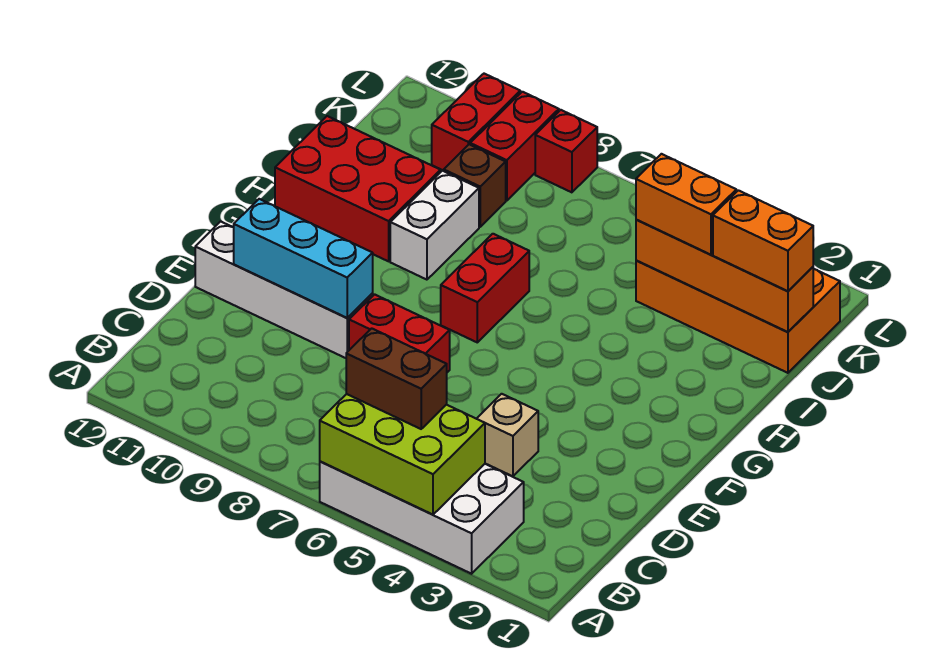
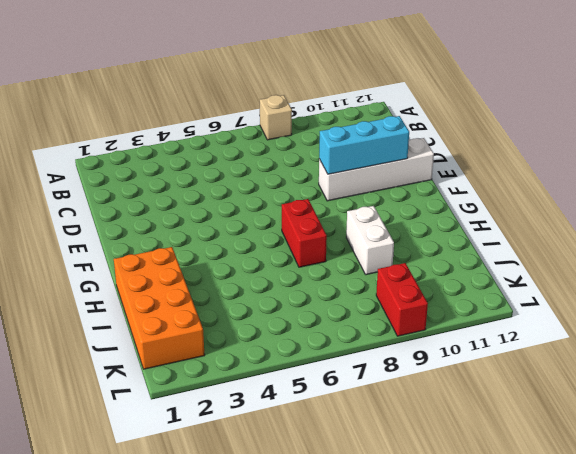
tan brick A8 level 1 -> tan brick D4 level 1
orange brick H1:K2 level 1 -> orange brick J1:K4 level 1
none -> white brick A3:B6 level 1
none -> red brick E7:E8 level 1
none -> red brick H10:I12 level 1

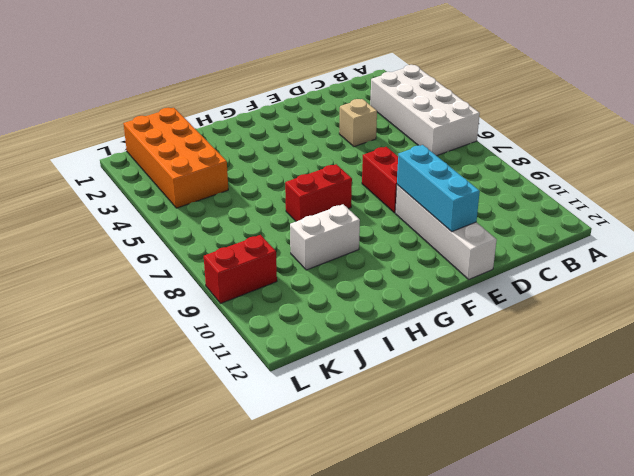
none -> red brick H10:I12 level 1
none -> brown brick J9 level 1
none -> red brick K10:L10 level 1

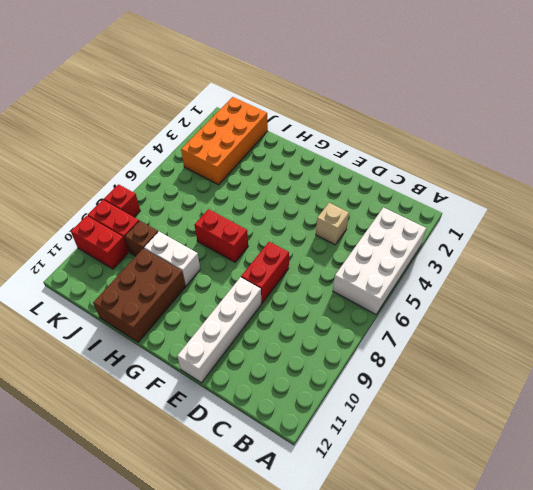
brown brick H10:I12 level 1 -> red brick H10:I12 level 1
none -> lime brick A4:B6 level 2
none -> cyan brick E9:E11 level 2
none -> orange brick J1:J4 level 2

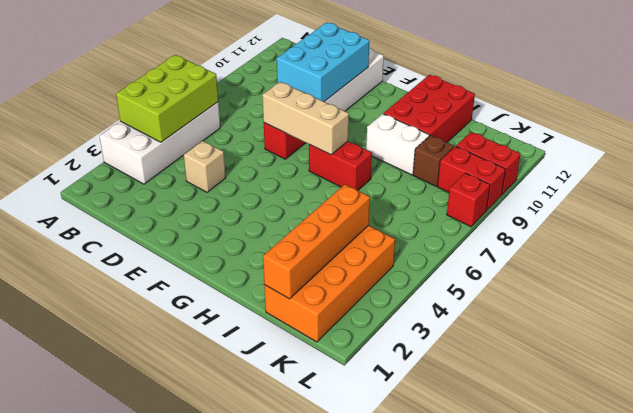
cyan brick D9:E11 level 2 -> cyan brick E9:E11 level 2
tan brick E7:G7 level 2 -> none
none -> brown brick B5:B6 level 3
none -> orange brick J1:J2 level 3
none -> orange brick J3:J4 level 3

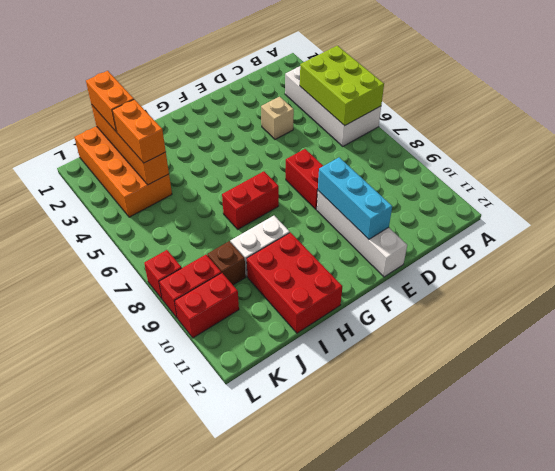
none -> brown brick B5:B6 level 3

